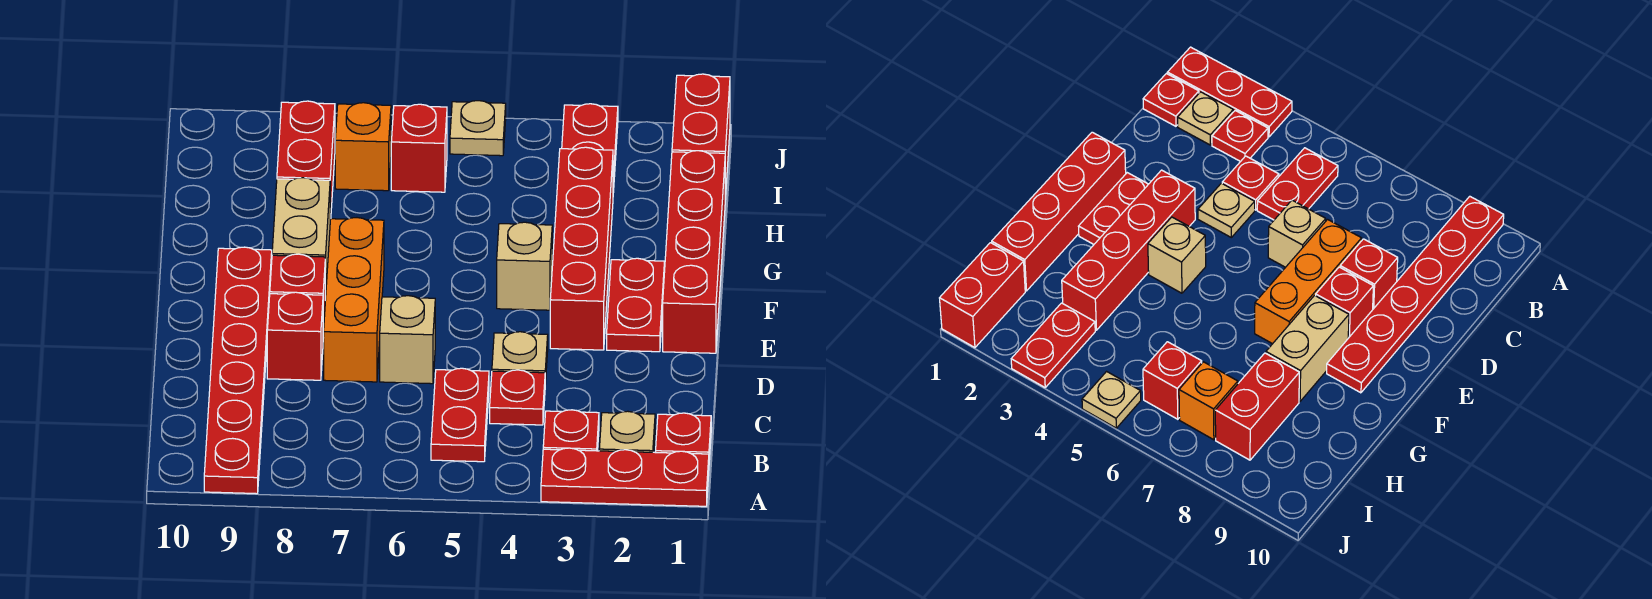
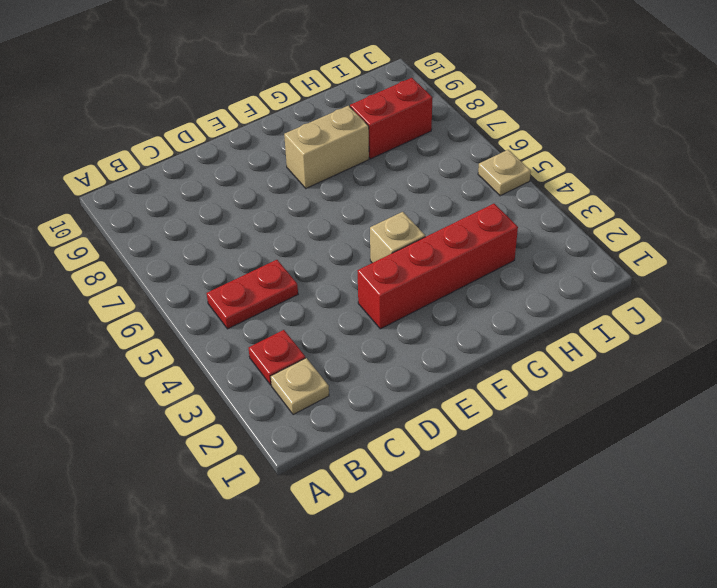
none -> red plate A1:A3 level 1
none -> red plate A9:F9 level 1
none -> red plate B1 level 1

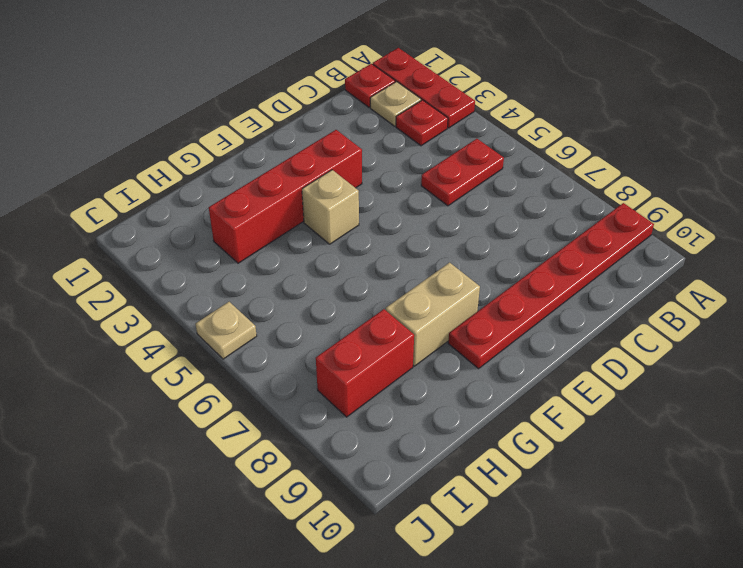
none -> red plate C4 level 1
none -> tan plate D4 level 1
none -> tan brick D6 level 1

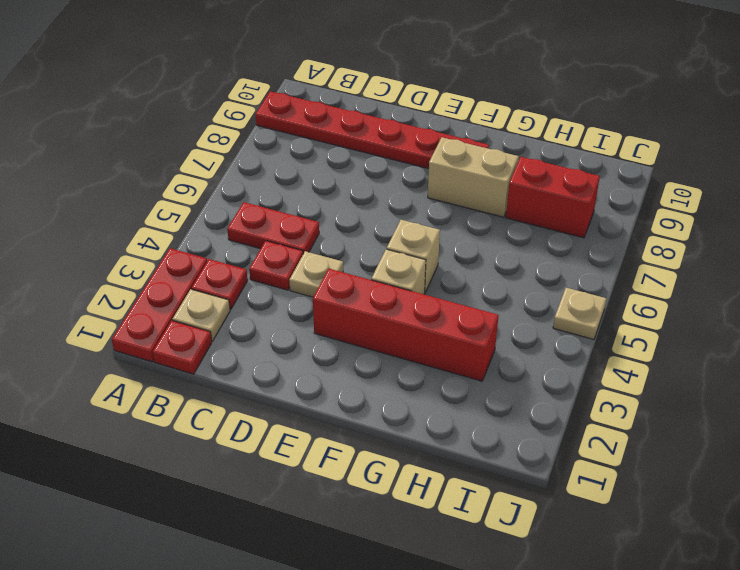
tan brick F5 level 1 -> tan brick D6 level 1
none -> orange brick D7:F7 level 1
none -> red brick D8 level 1
none -> red brick E1:H1 level 1

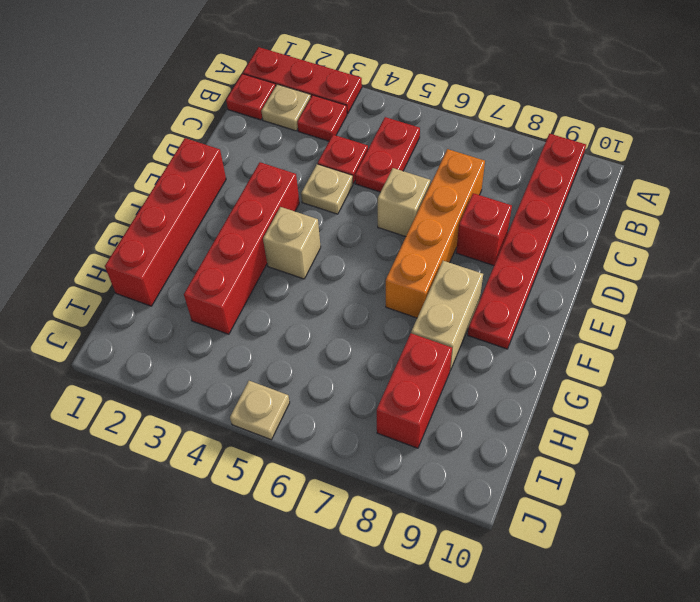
orange brick C7:F7 level 1 -> orange brick D7:F7 level 1
none -> red plate E2:F2 level 1
none -> red brick E8 level 1
none -> red brick I1:J1 level 1

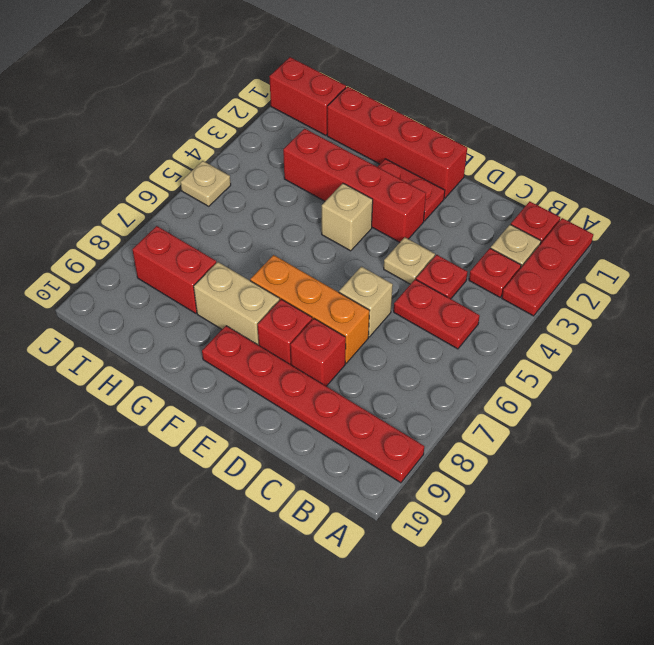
none -> red plate I3:J3 level 1
none -> red brick I6 level 1
none -> orange brick I7 level 1

